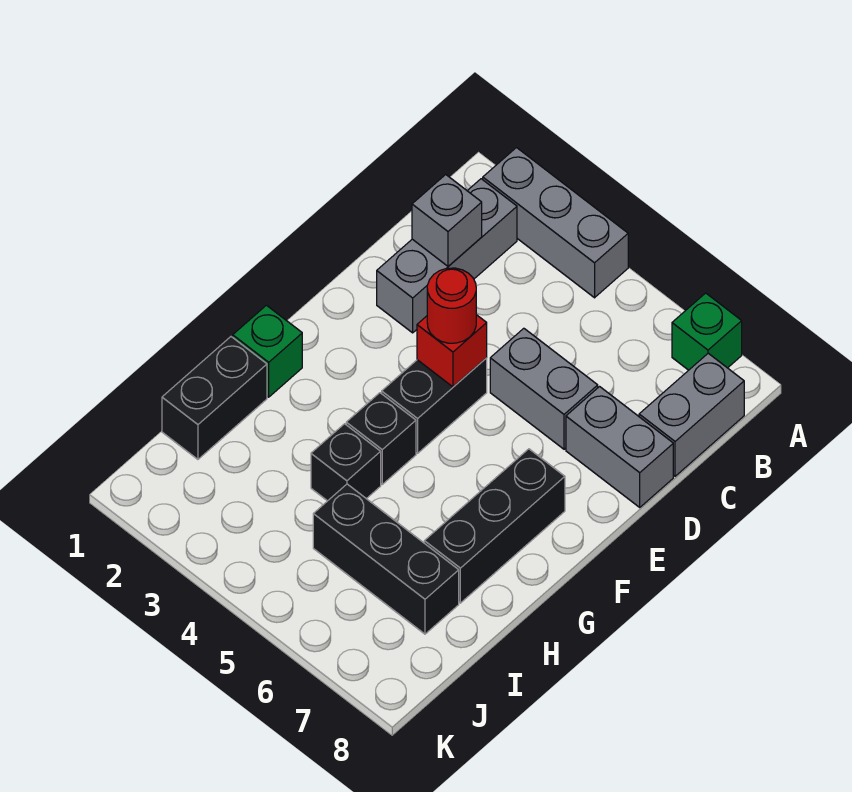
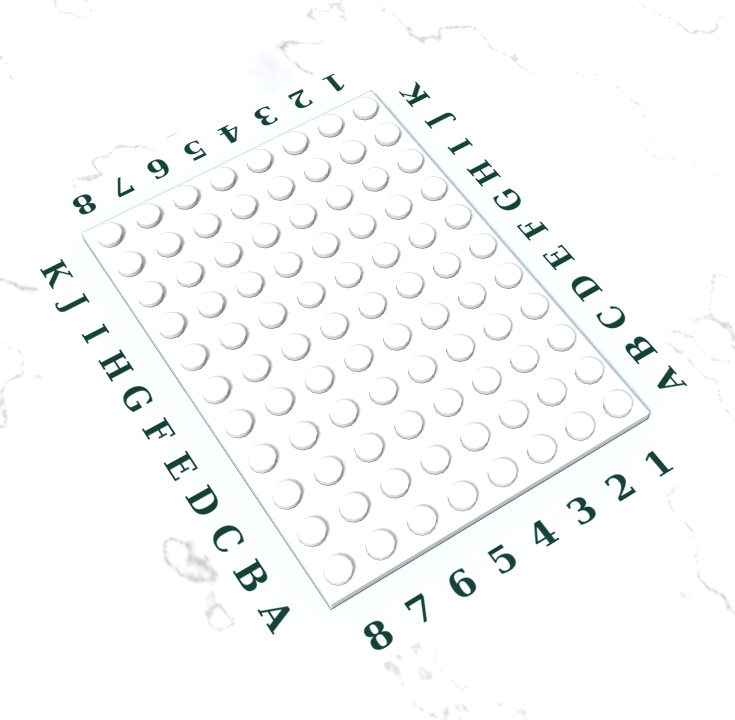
none -> grey brick A2:A4 level 1
none -> green brick A7 level 1
none -> grey brick B2:D2 level 1

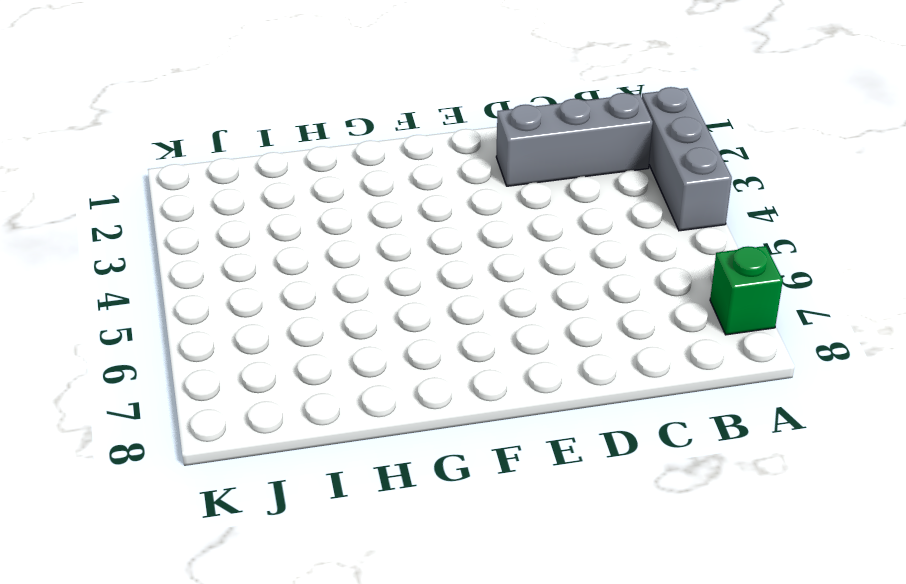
none -> grey brick B8:C8 level 1
none -> grey brick D5:D6 level 1
none -> grey brick D7:D8 level 1

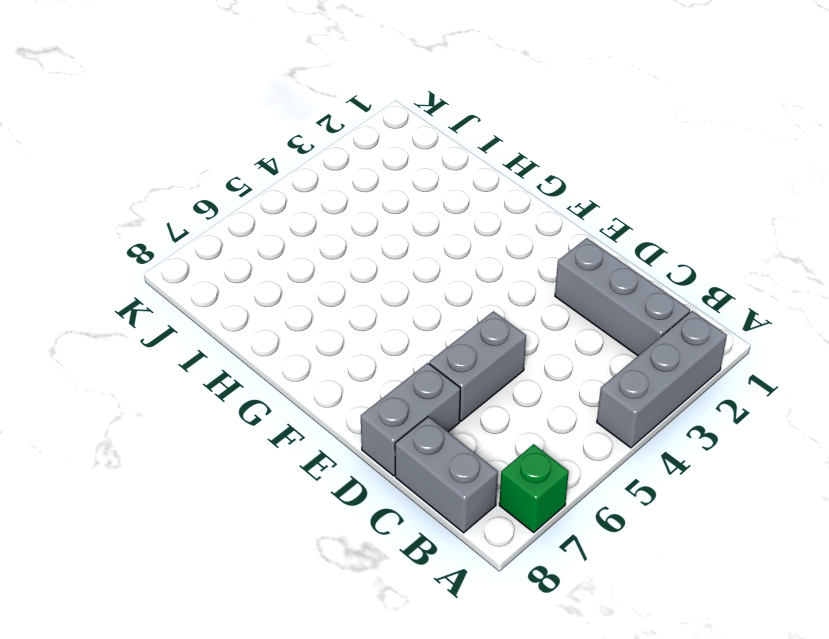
none -> black brick E4:F4 level 1
none -> black brick F7:H7 level 1
none -> green brick G1 level 1

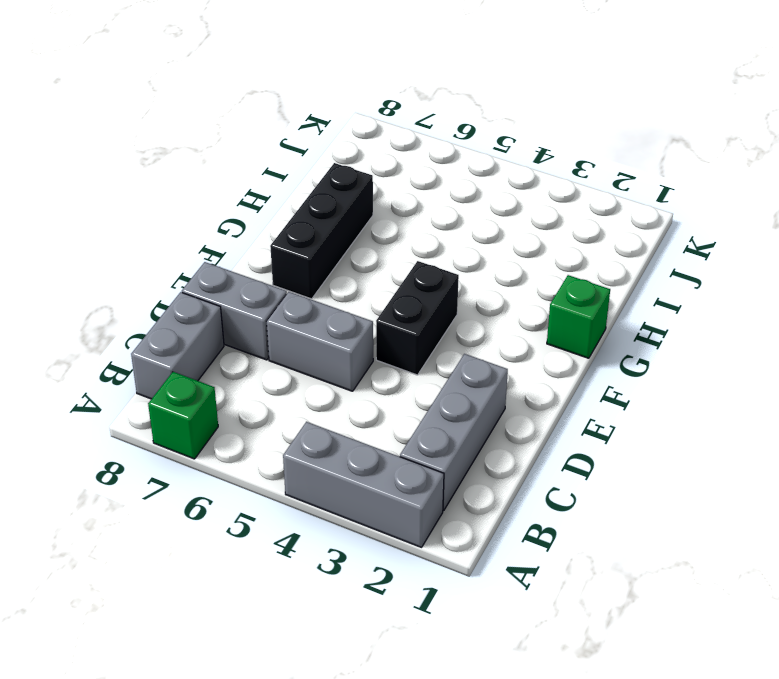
none -> black brick G4 level 1
none -> black brick H1:I1 level 1
none -> black brick H4 level 1

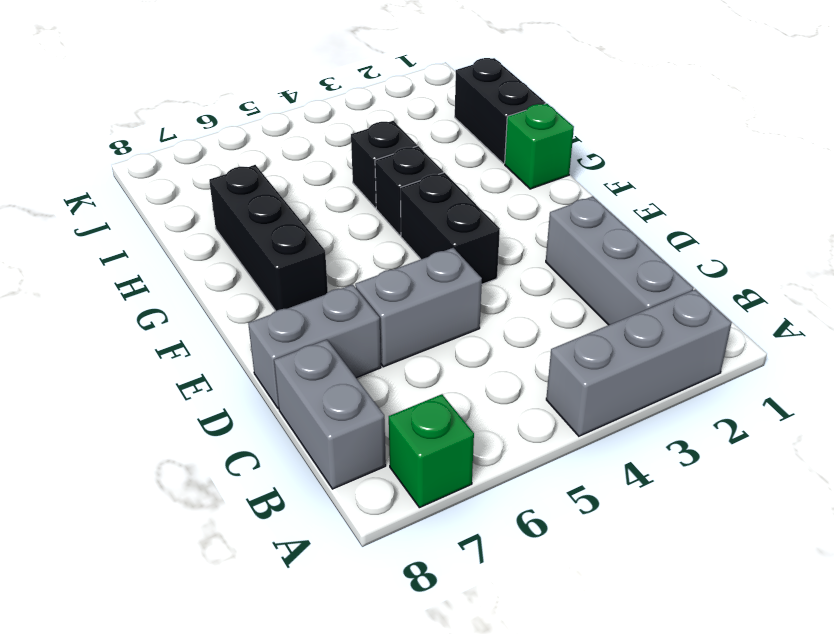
none -> black brick I5:I7 level 1
none -> grey brick C2 level 2
none -> red brick E4 level 2

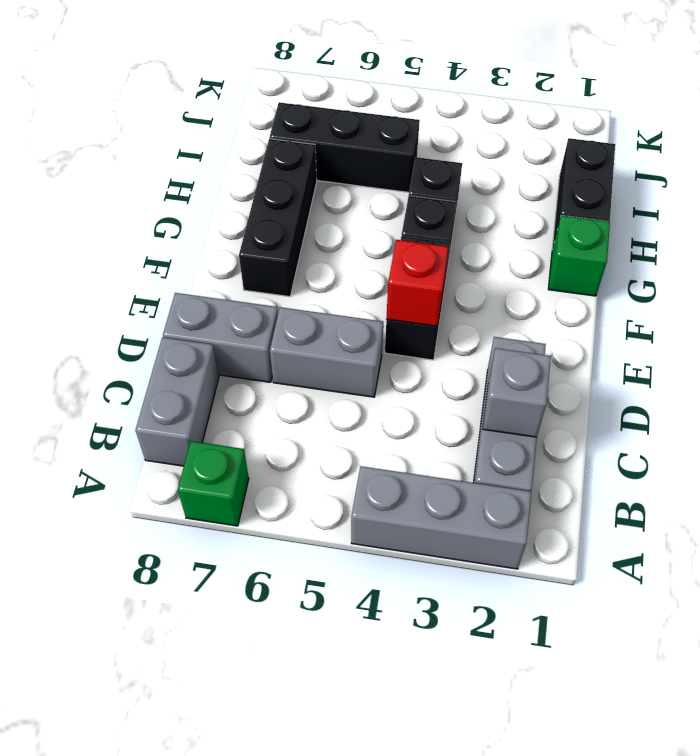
none -> red round brick E4 level 3

